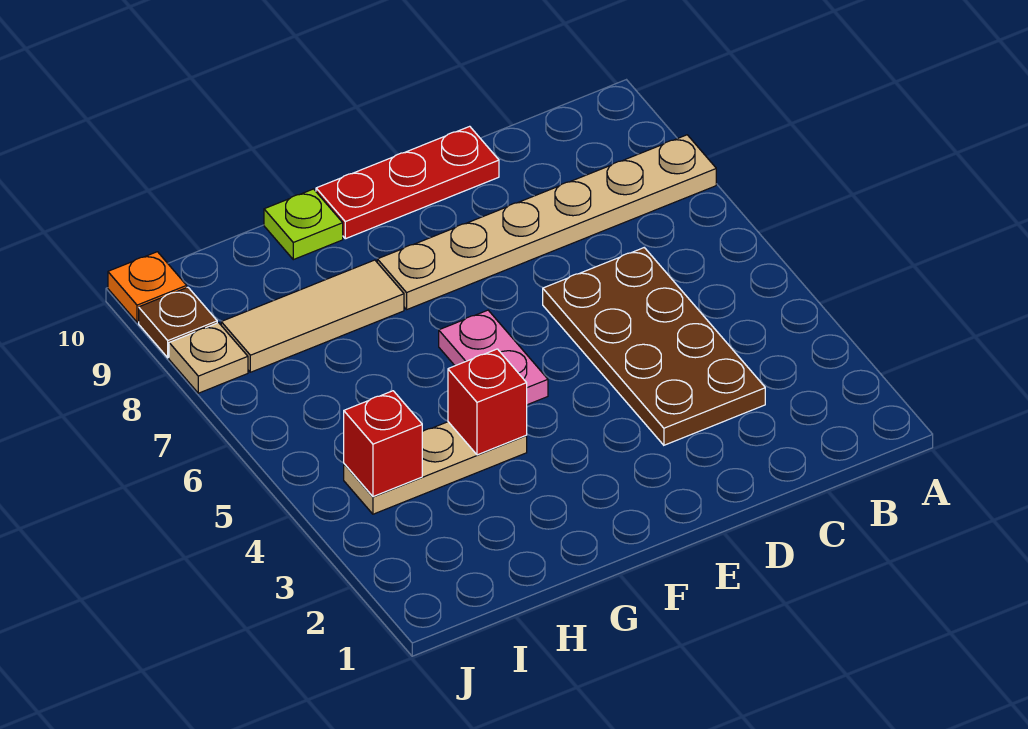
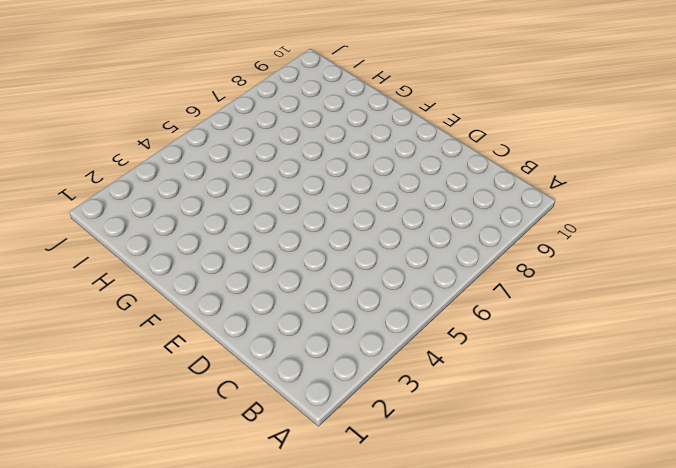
none -> tan plate A8:F8 level 1
none -> brown plate C3:D6 level 1
none -> red plate D10:F10 level 1

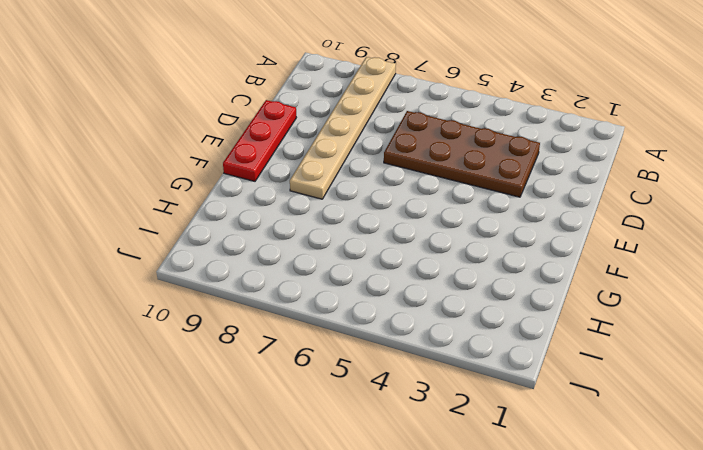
none -> pink plate F5:F6 level 1
none -> tan plate G4:I4 level 1
none -> tan tile G8:I8 level 1

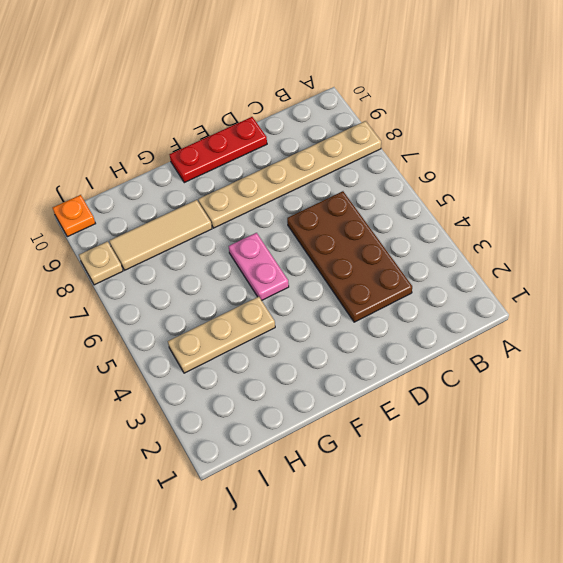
none -> lime plate G10 level 1
none -> brown plate J9 level 1
none -> red brick G4 level 2

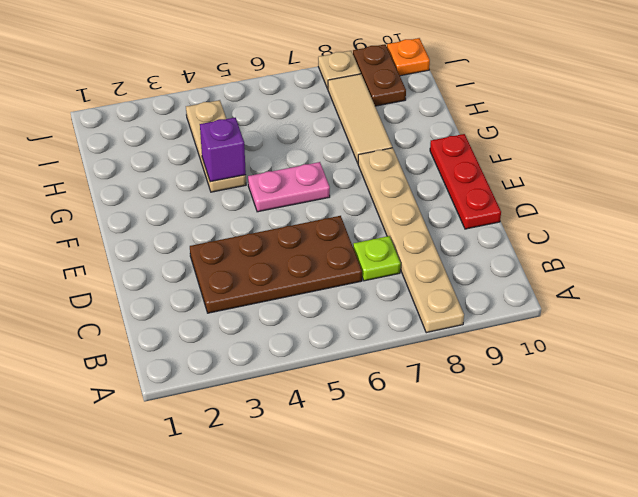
lime plate C7 level 1 -> lime plate G10 level 1
purple brick G4 level 2 -> red brick G4 level 2
brown plate I9:J9 level 1 -> brown plate J9 level 1
none -> red brick I4 level 2

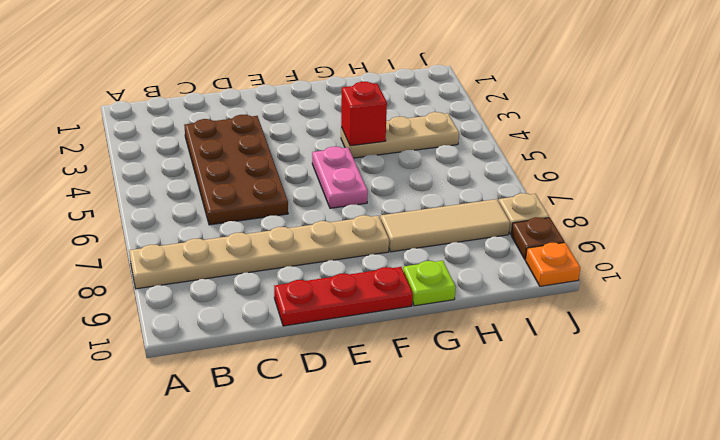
none -> red brick I4 level 2

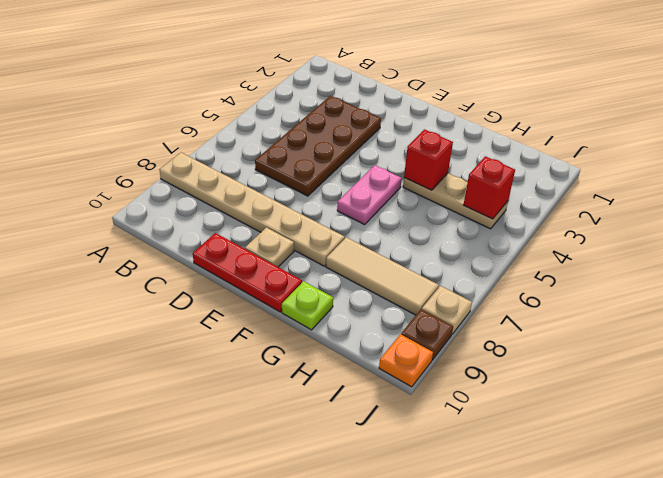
tan plate E9 level 1 -> none

